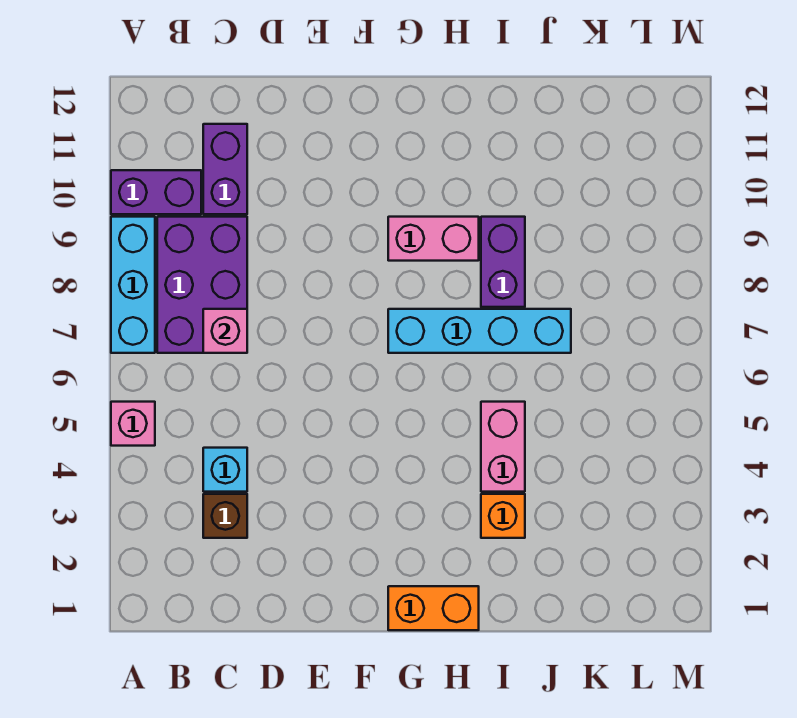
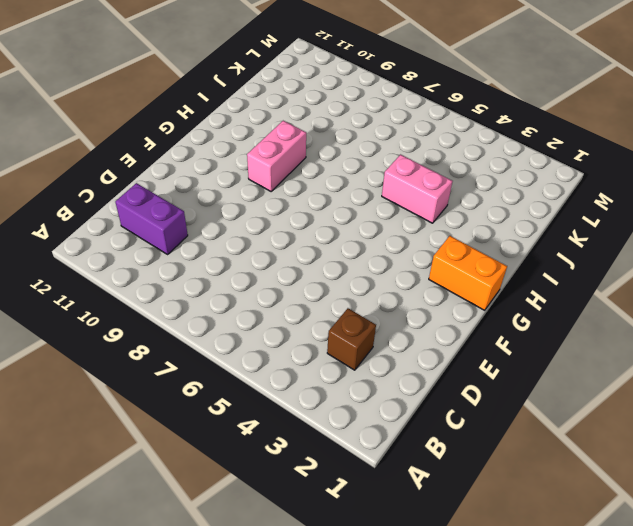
orange brick G1:G2 level 1 -> orange brick G1:H1 level 1
none -> pink brick A5 level 1
none -> cyan brick A7:A9 level 1
none -> purple brick A10:B10 level 1

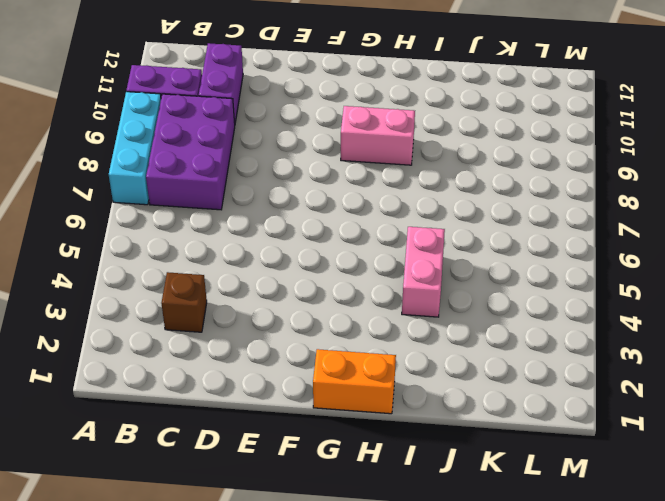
none -> pink brick A5 level 1
none -> cyan brick C4 level 1
none -> cyan brick G7:J7 level 1

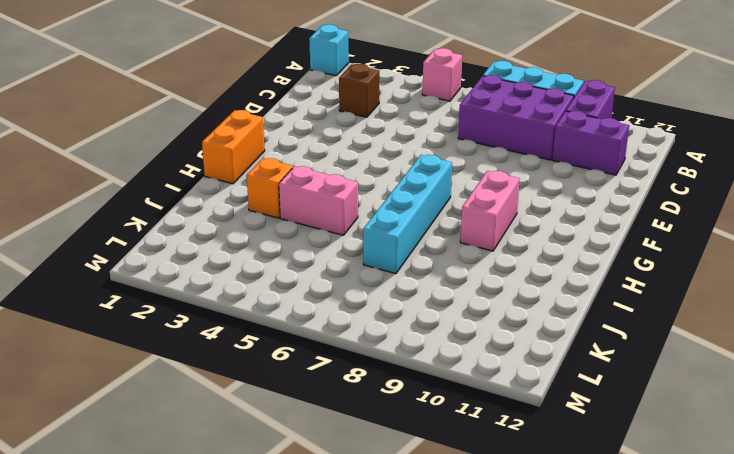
cyan brick A1 level 1 -> cyan brick C4 level 1
none -> purple brick I8:I9 level 1
none -> pink brick C7 level 2

